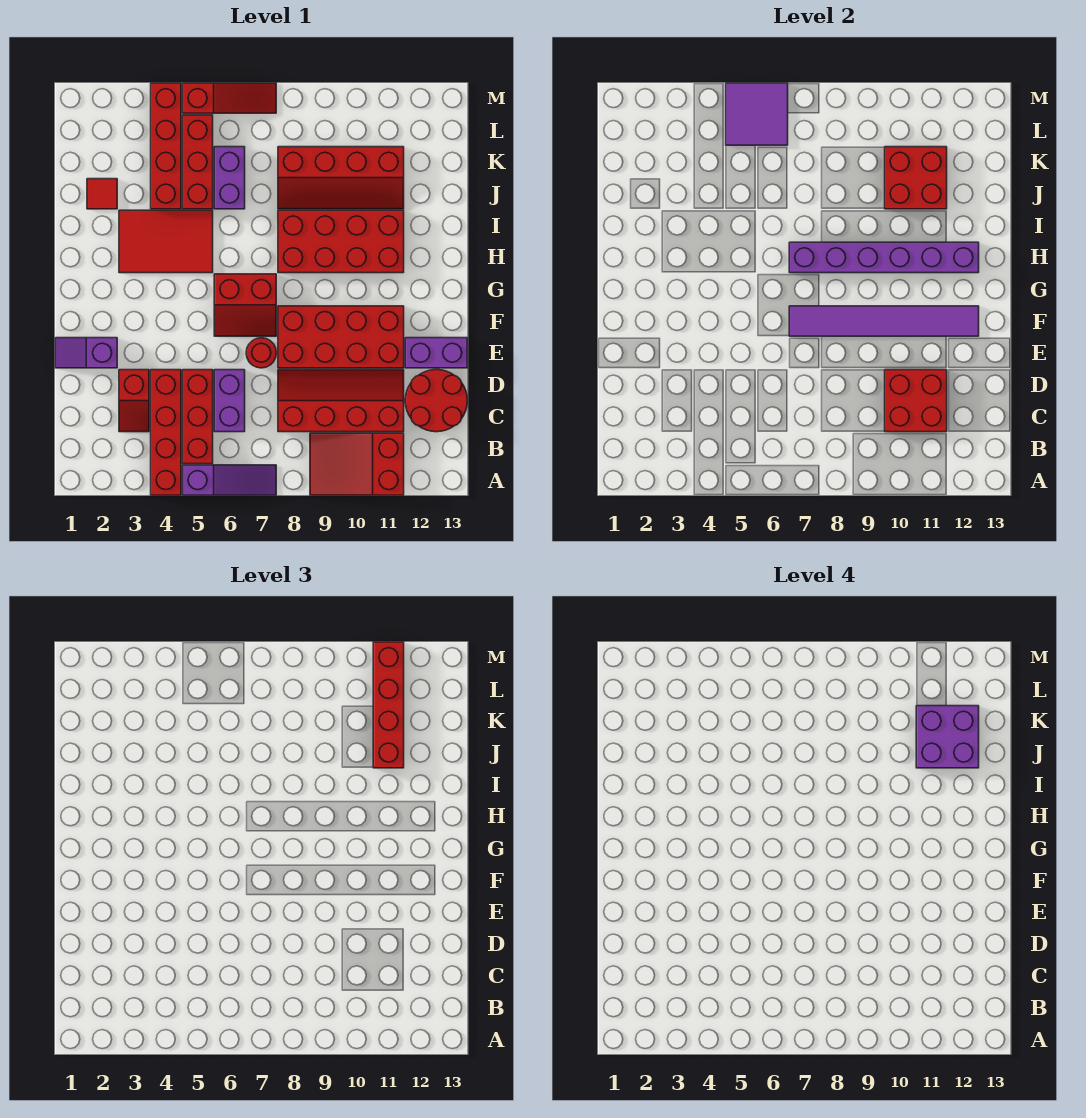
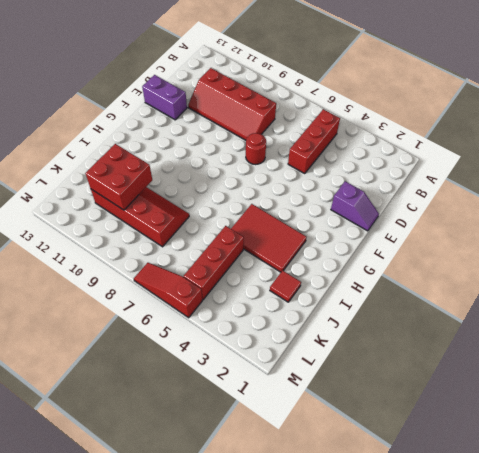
none -> red brick A4:D4 level 1
none -> purple slope A5:A7 level 1 top 5
none -> red slope A9:B11 level 1 top 11

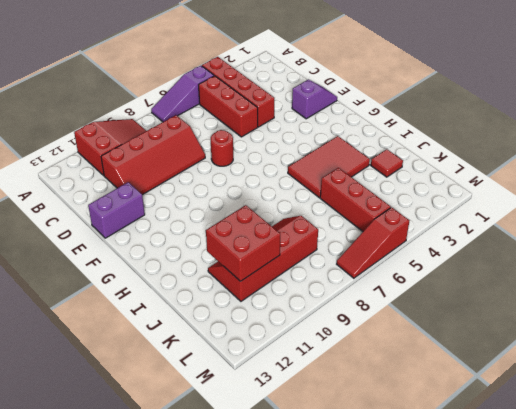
none -> red slope C3:D3 level 1 top D
none -> purple brick C6:D6 level 1
none -> red round brick C12:D13 level 1

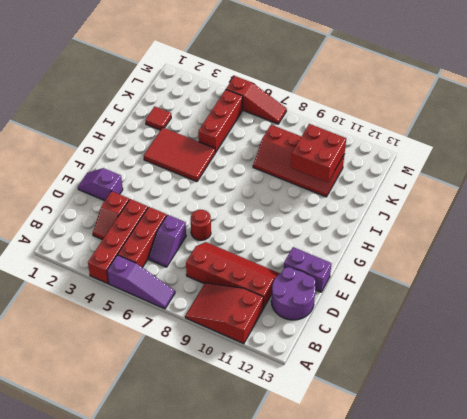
purple slope C6:D6 level 1 top D -> purple brick C6:D6 level 1
purple round brick C12:D13 level 1 -> red round brick C12:D13 level 1
none -> red brick E8:F11 level 1
none -> red slope F6:G7 level 1 top G
none -> red brick H8:I11 level 1

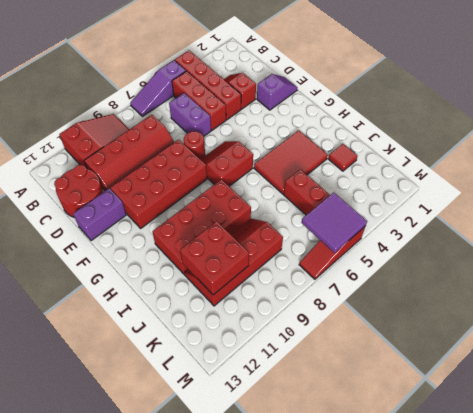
none -> red brick J4:M4 level 1
none -> purple brick J6:K6 level 1
none -> red brick C10:D11 level 2

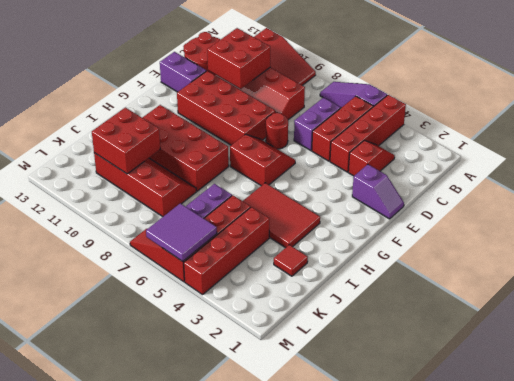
none -> purple tile F7:F12 level 2
none -> purple brick H7:H12 level 2
none -> red brick J11:M11 level 3

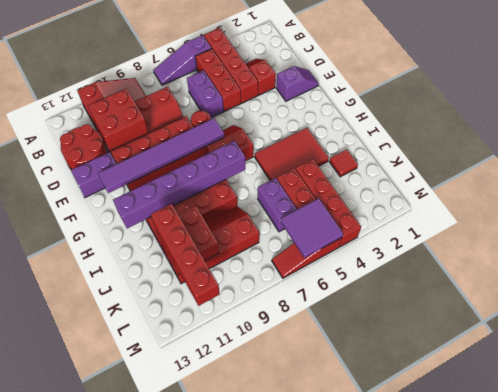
none -> purple brick J11:K12 level 4

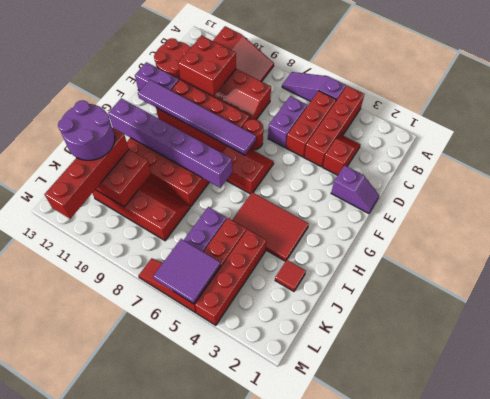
purple round brick J11:K12 level 4 -> purple brick J11:K12 level 4

